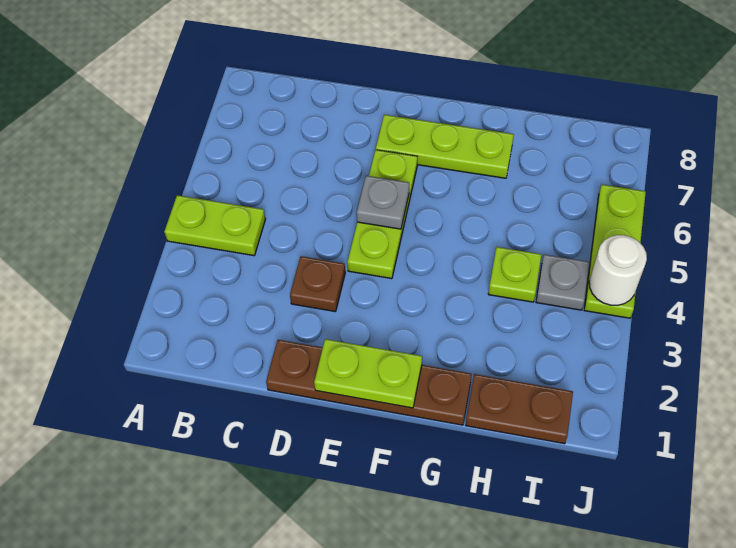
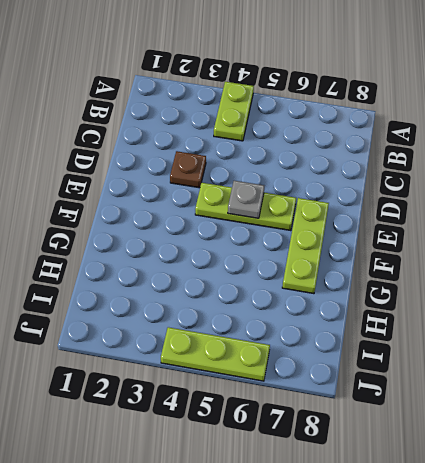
none -> brown plate D1:G1 level 1
none -> brown plate H1:I1 level 1
none -> lime plate H4 level 1

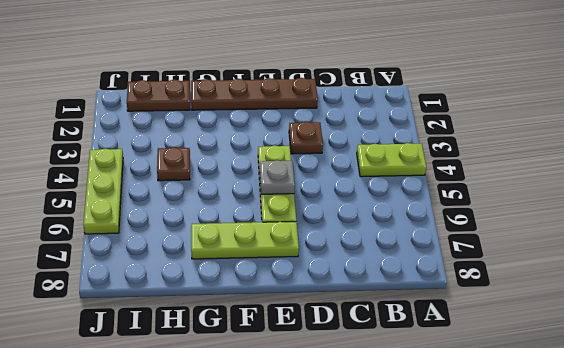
brown plate H4 level 1 -> lime plate H4 level 1
none -> grey plate I4 level 1
none -> lime plate E1:F1 level 2
none -> white round brick J4 level 2

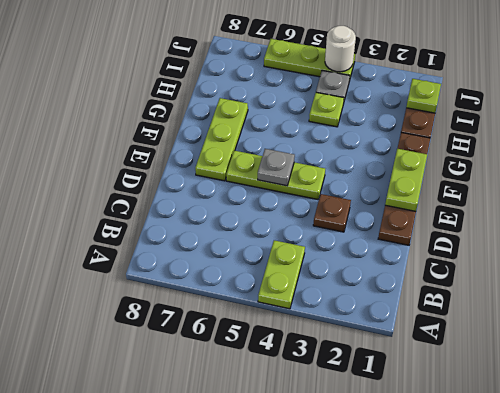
lime plate I1 level 2 -> none

